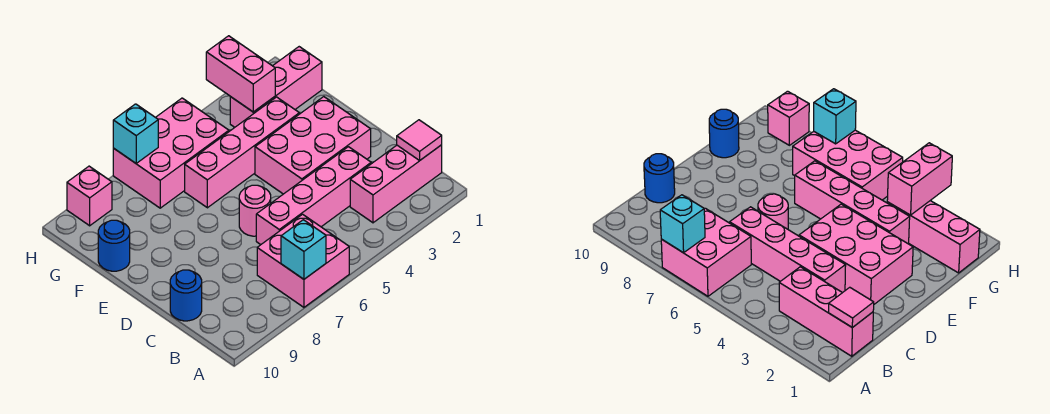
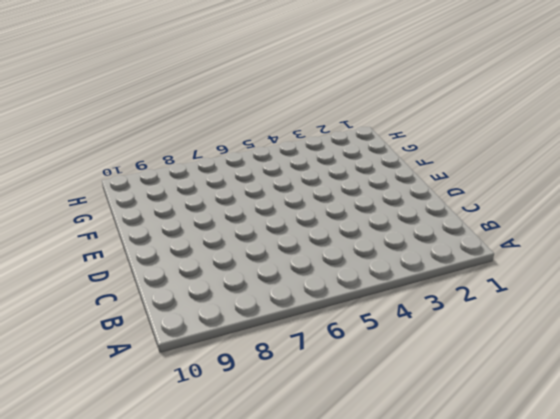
none -> pink brick A6:B7 level 1
none -> pink brick B1:B3 level 1
none -> pink brick C3:C6 level 1

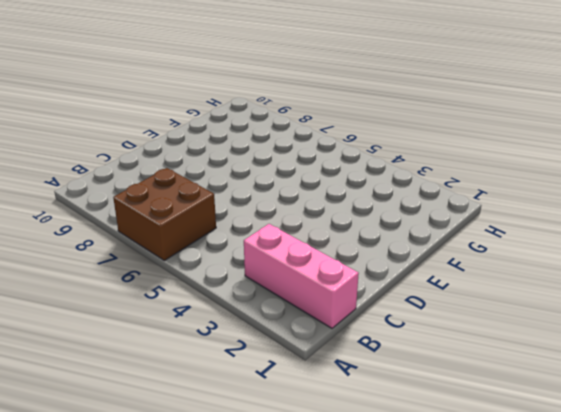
brown brick A6:B7 level 1 -> pink brick A6:B7 level 1
none -> pink brick C3:C6 level 1
none -> blue round brick C10 level 1
none -> pink brick D2:E4 level 1

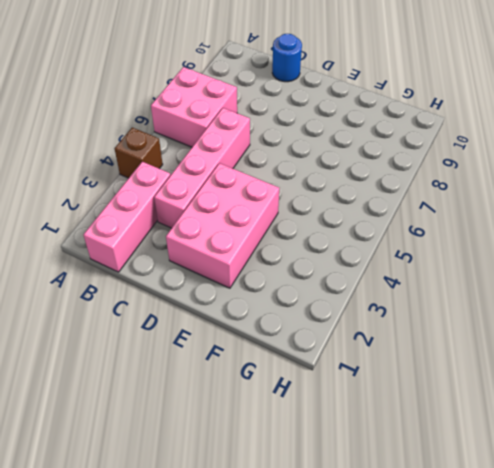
brown brick A4 level 1 -> none
none -> pink round brick D6 level 1
none -> pink brick F3:F6 level 1
none -> blue round brick F10 level 1

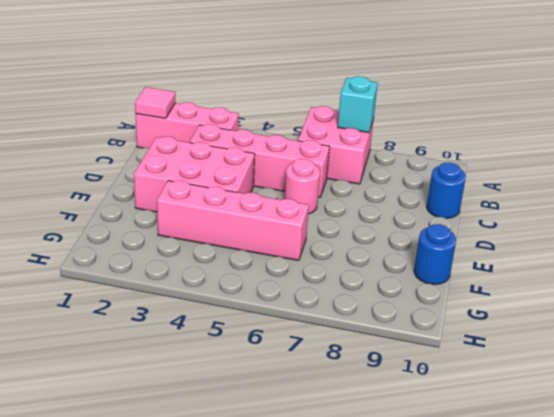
none -> pink brick G1:G3 level 1
none -> pink brick G5:H7 level 1
none -> pink brick H9 level 1

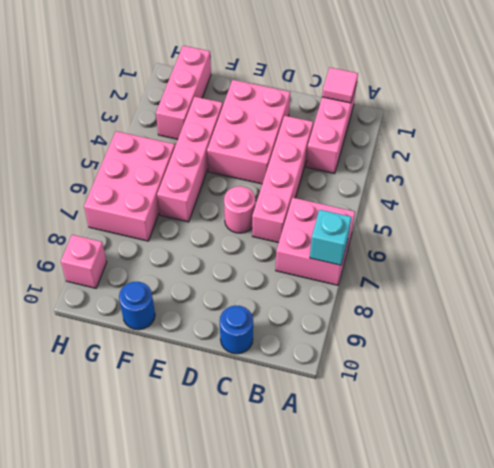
none -> pink brick G3:H3 level 2
none -> cyan brick H7 level 2

